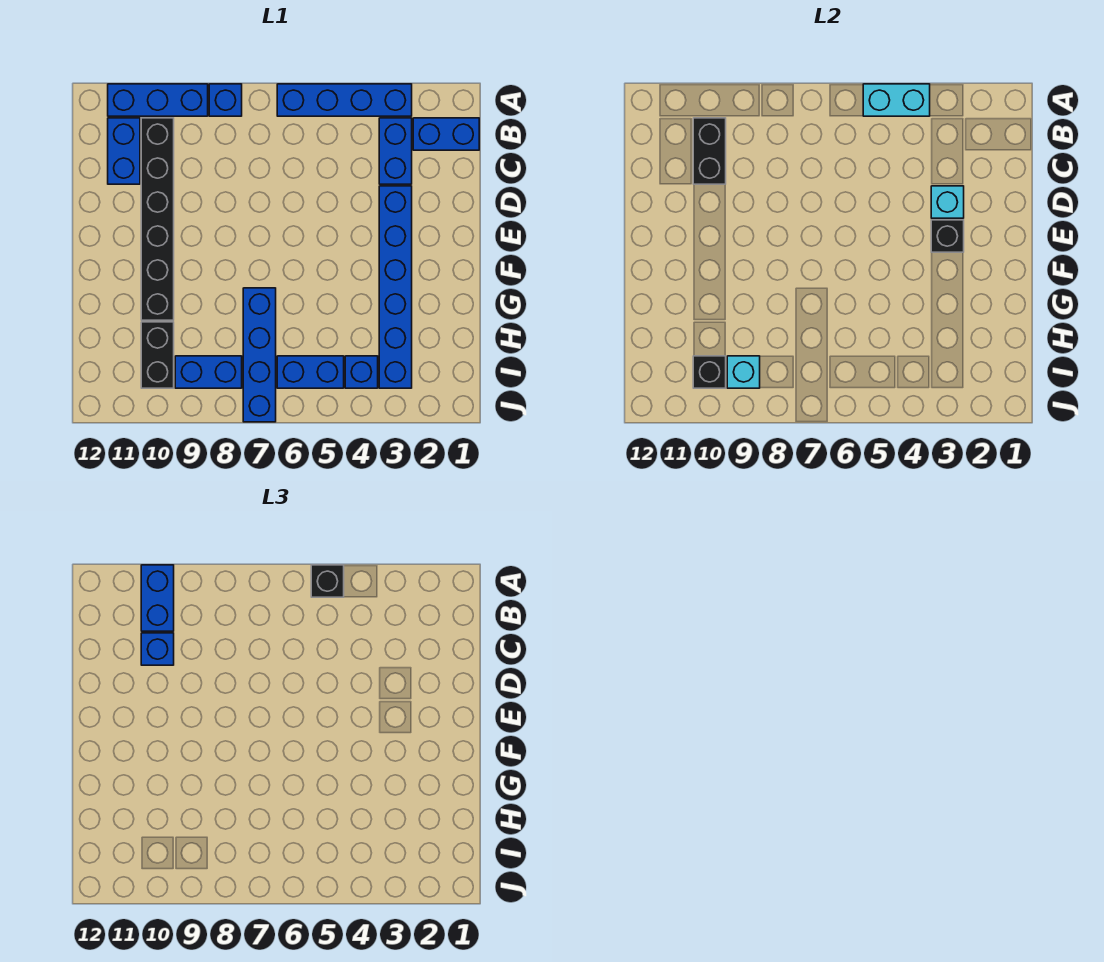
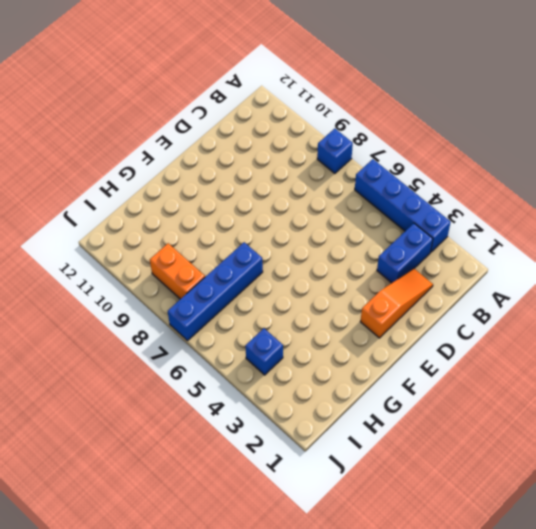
orange slope C2:E2 level 1 top E -> none
orange brick I8:I9 level 1 -> blue brick I8:I9 level 1
none -> blue brick A9:A11 level 1
none -> blue brick B1:B2 level 1
none -> black brick B10:G10 level 1

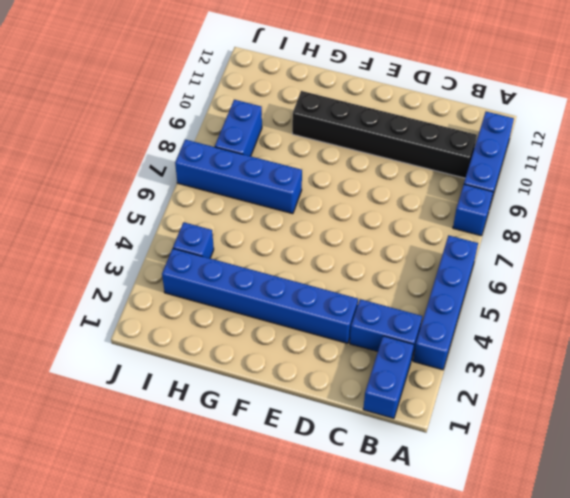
none -> blue brick B11:C11 level 1
none -> black brick H10:I10 level 1
none -> blue brick I5:I6 level 1

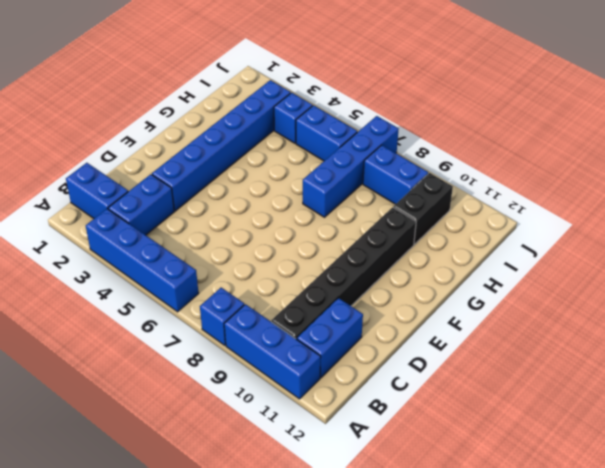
none -> cyan brick A4:A5 level 2
none -> black brick B10:C10 level 2
none -> cyan brick D3 level 2

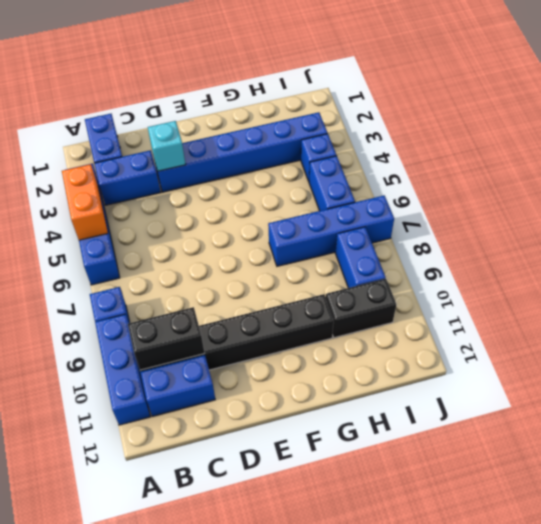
orange brick A4:A5 level 2 -> cyan brick A4:A5 level 2
none -> black brick E3 level 2
none -> cyan brick I9 level 2
none -> black brick I10 level 2

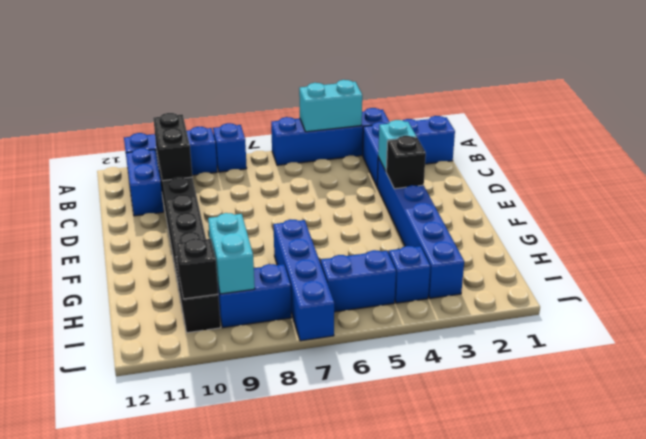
cyan brick H9:I9 level 2 -> cyan brick I9 level 2
none -> black brick A5 level 3
none -> blue brick A10:B10 level 3
none -> blue brick C10 level 3

